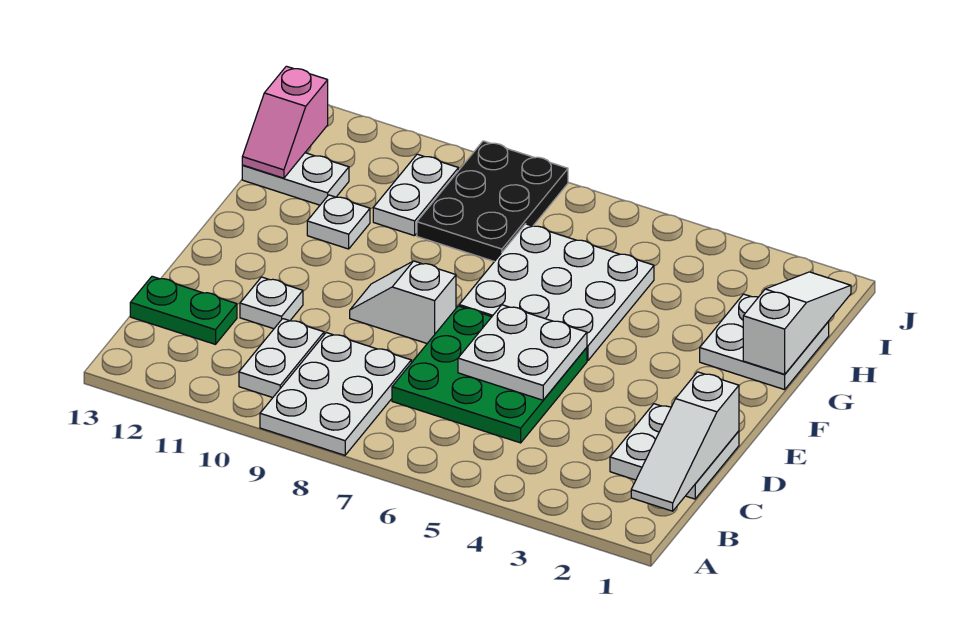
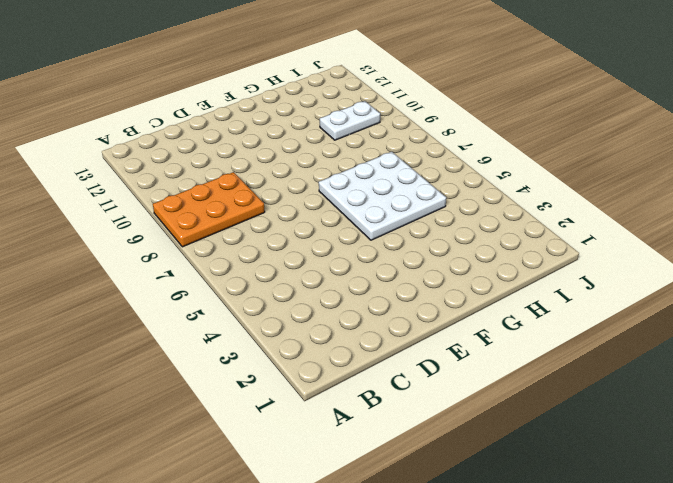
orange plate A8:C9 level 1 -> white plate A8:C9 level 1
none -> white plate B10:C10 level 1
none -> white plate C1:D2 level 1
none -> green plate C5:E7 level 1

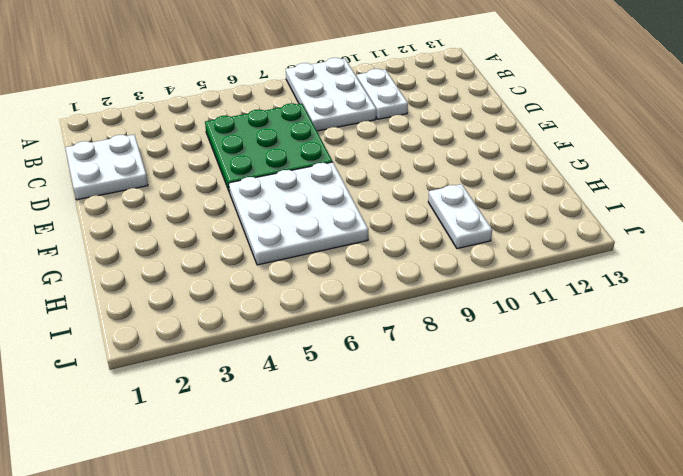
none -> green plate C12:C13 level 1
none -> white plate D11 level 1
none -> white slope E8:E9 level 1 top 8

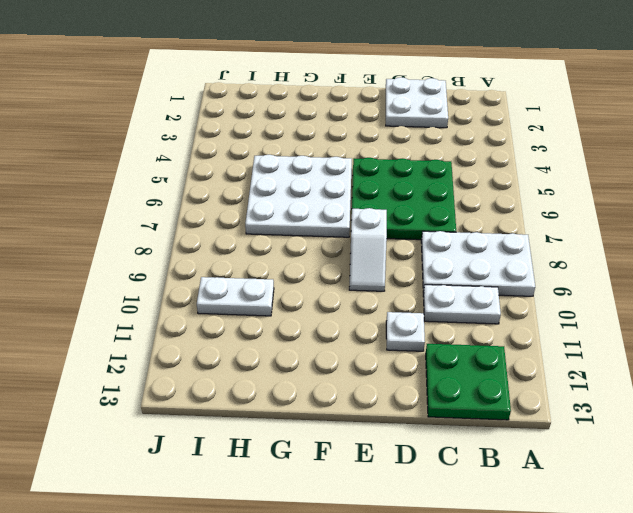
green plate B12:C13 level 1 -> green plate C12:C13 level 1
none -> white plate G1:H2 level 1
none -> white plate G11 level 1
none -> black plate H8:J9 level 1

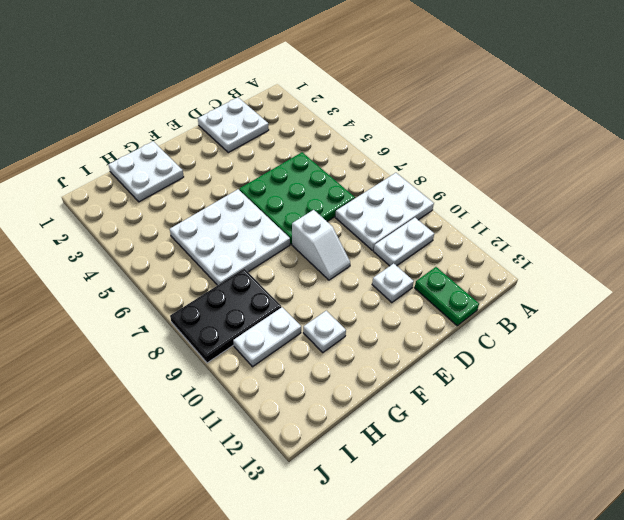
none -> white plate H12:H13 level 1
none -> white slope B1:D1 level 2 top D
none -> white plate D5:E6 level 2

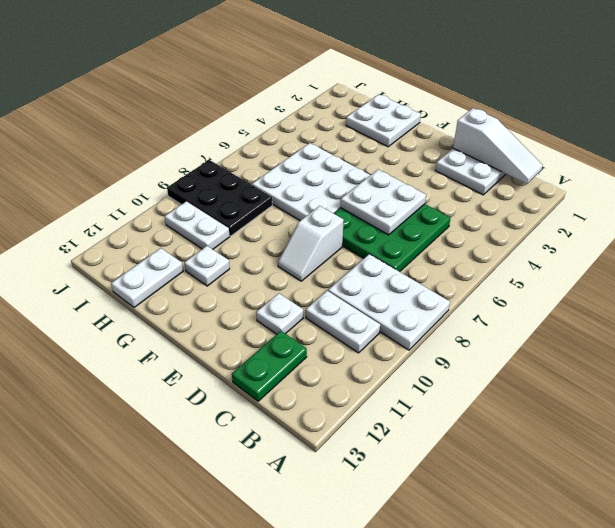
none -> white slope G1:I1 level 2 top G
none -> pink slope H13:I13 level 2 top I

